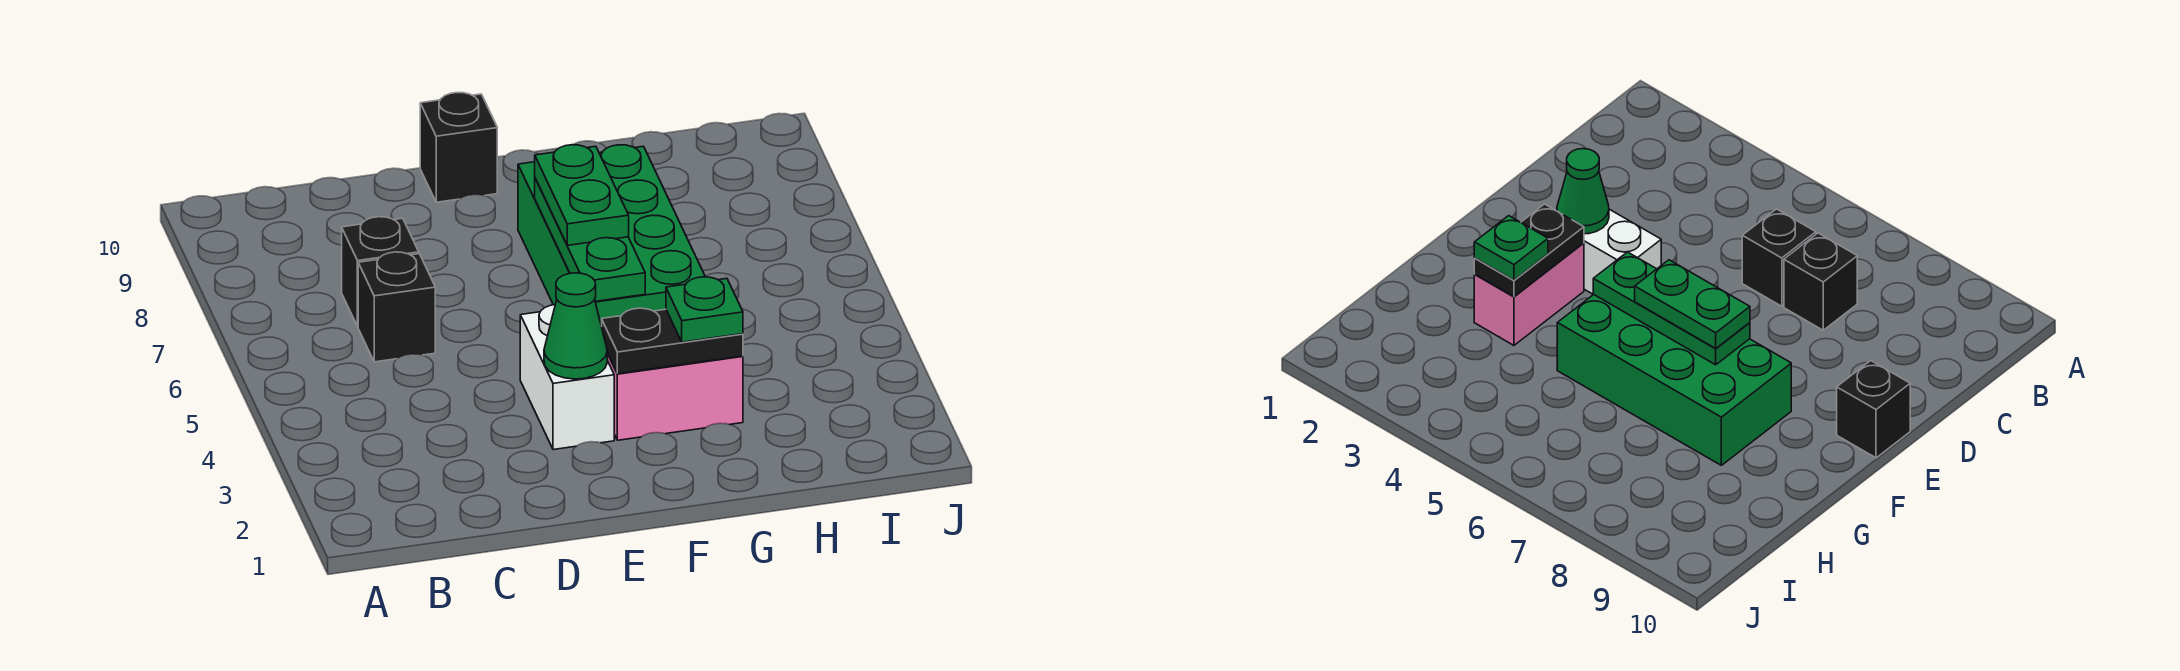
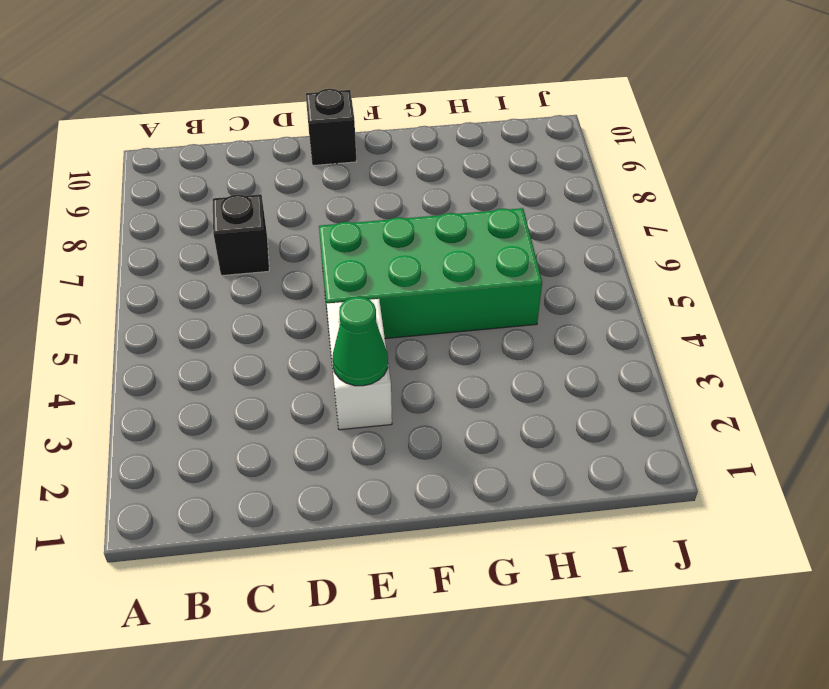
green brick E5:H6 level 1 -> green brick F5:G8 level 1
none -> black brick C6 level 1
none -> pink brick F3:G3 level 1

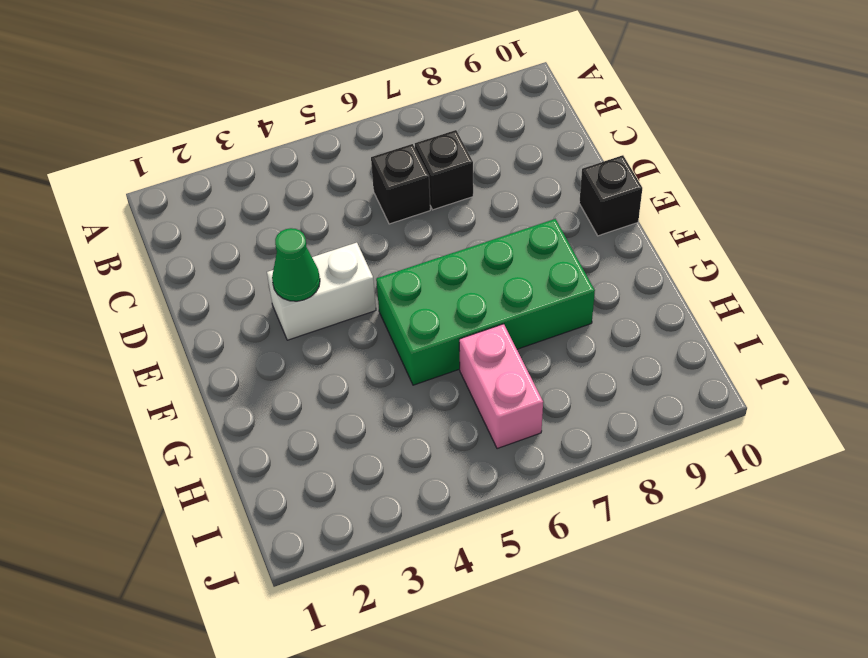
pink brick H6:I6 level 1 -> pink brick F3:G3 level 1
none -> black plate F3:G3 level 2
none -> green plate F5:F7 level 2

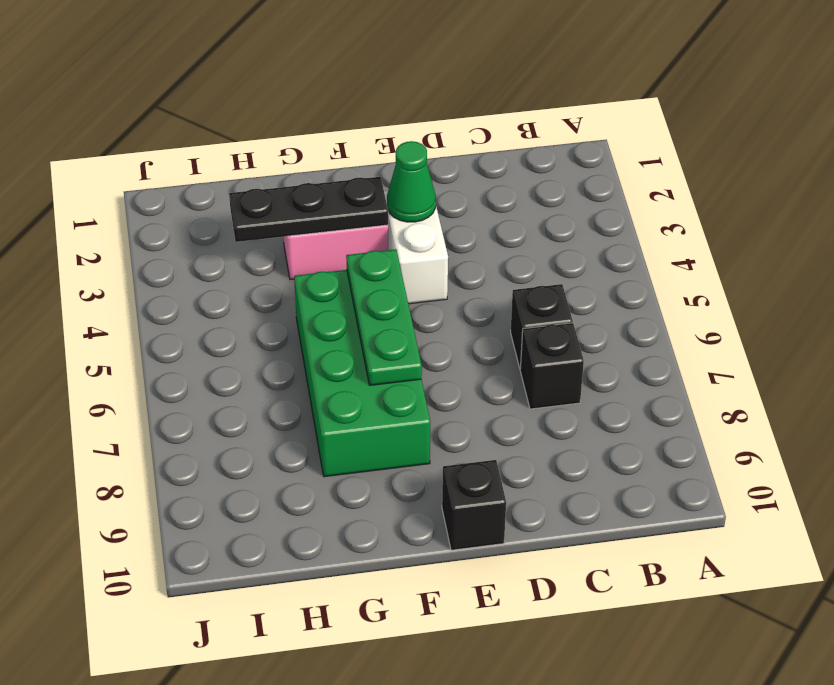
black plate F3:H3 level 2 -> black plate F3:G3 level 2
none -> green plate F6:F7 level 3
none -> green plate G3 level 3

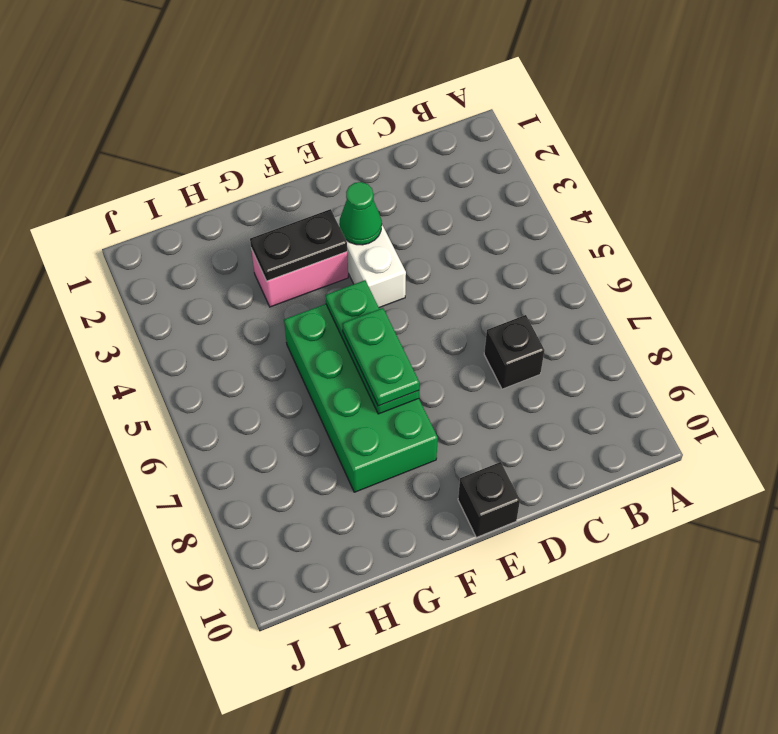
none -> black brick C6 level 1
none -> green plate G3 level 3

